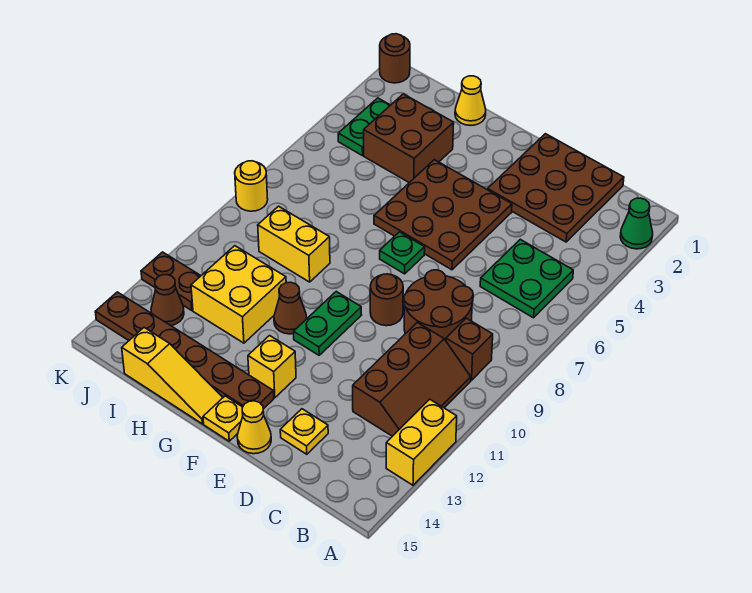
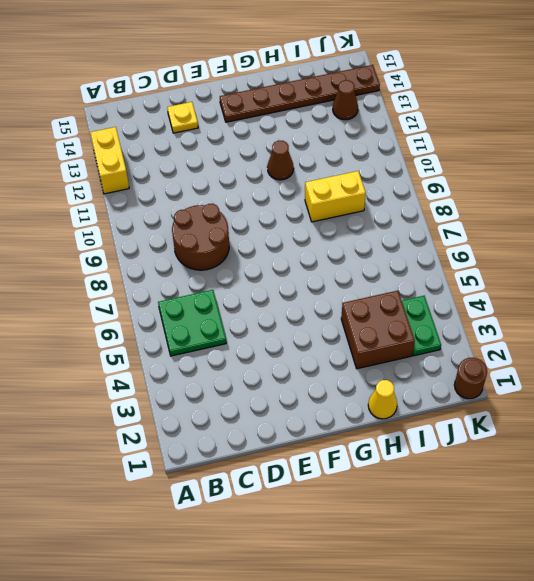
none -> green cone A2 level 1
none -> brown brick B9 level 1
none -> brown slope B10:C12 level 1 top C

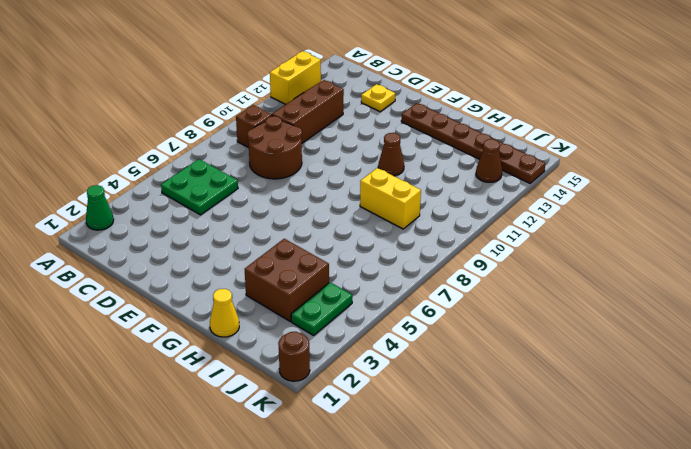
none -> brown plate C1:E3 level 1
none -> brown plate E4:G6 level 1
none -> brown round brick E9 level 1

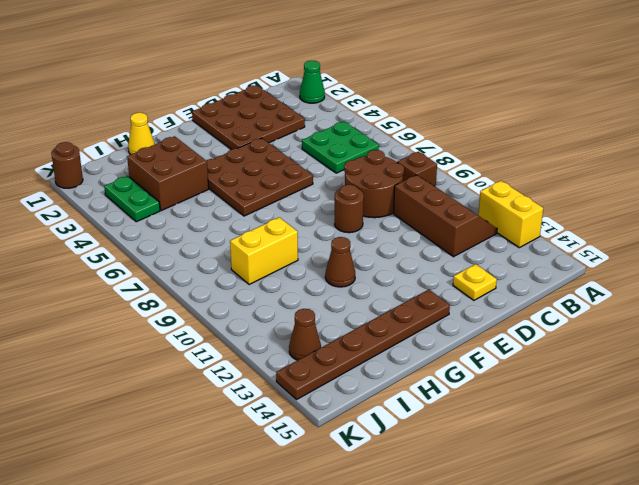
none -> yellow cone E15 level 1
none -> green plate F7 level 1
none -> green plate F10:F11 level 1

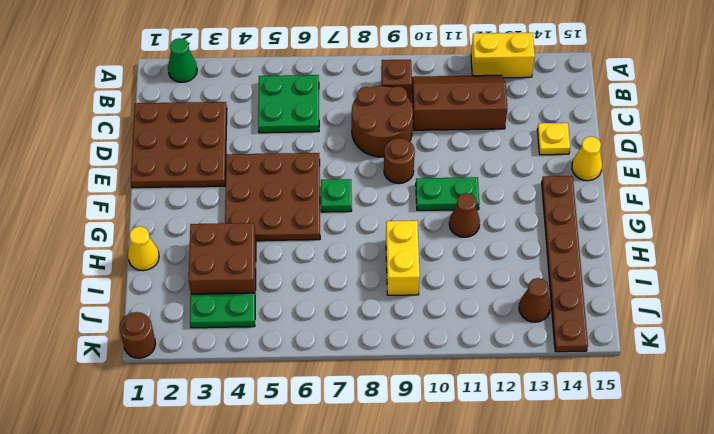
none -> yellow brick F13 level 1
none -> yellow plate F15 level 1
none -> yellow slope G15:I15 level 1 top I

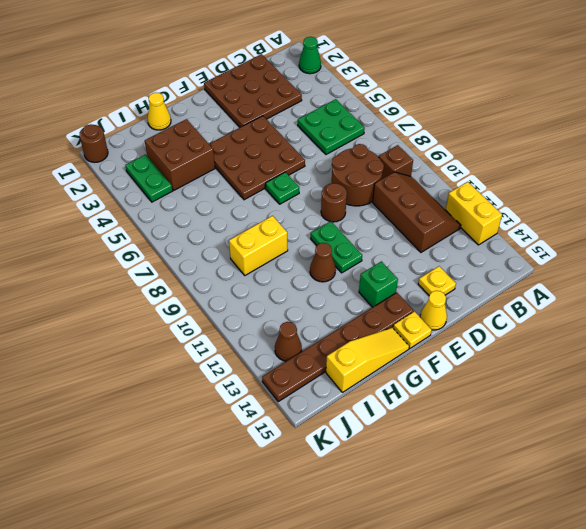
green brick F13 level 1 -> yellow brick F13 level 1
none -> yellow brick H11:I12 level 1
none -> brown plate J12:K12 level 1
none -> yellow round brick K8 level 1

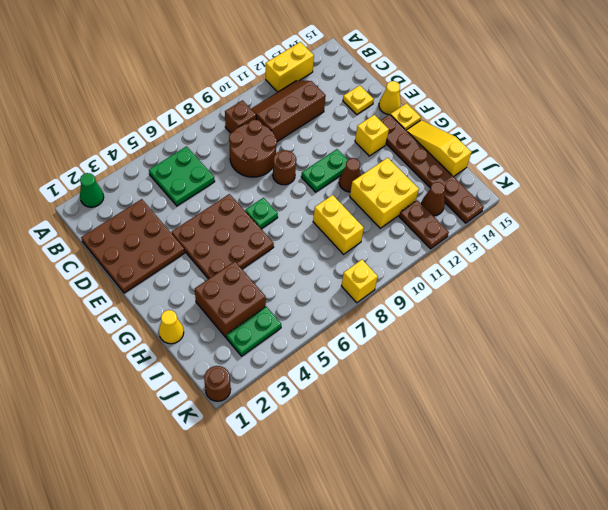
yellow brick K8 level 1 -> yellow round brick K8 level 1

